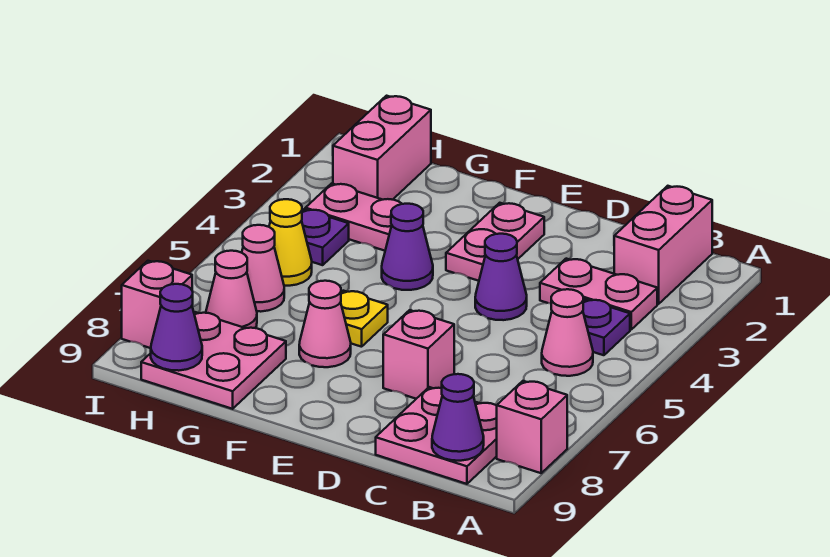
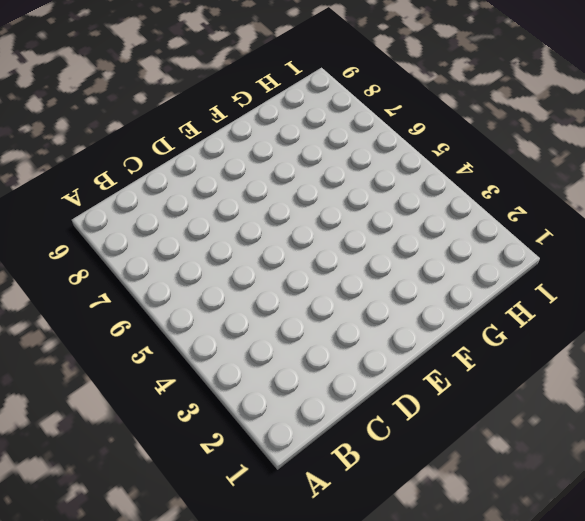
none -> pink brick A8 level 1
none -> pink brick B1:B2 level 1
none -> pink plate B3:C3 level 1

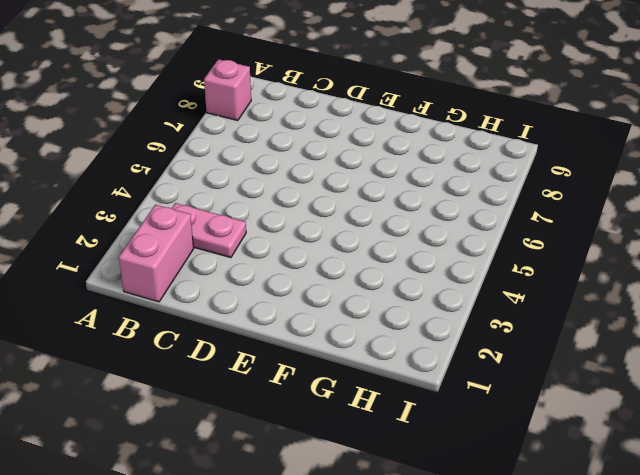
none -> purple plate B4 level 1
none -> pink cone B5 level 1
none -> pink plate B8:C9 level 1

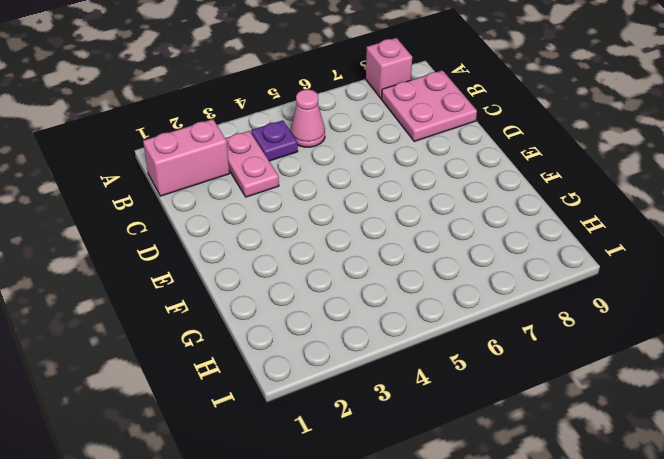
none -> purple cone D4 level 1
none -> pink brick D7 level 1
none -> pink plate E2:E3 level 1

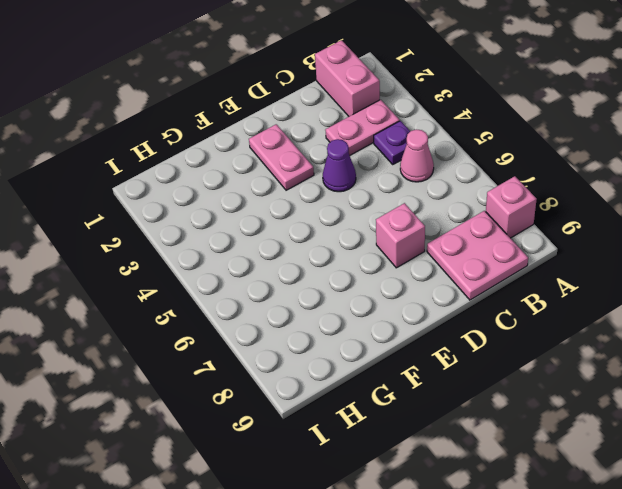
none -> purple cone F4 level 1
none -> yellow plate F6 level 1
none -> pink cone F7 level 1

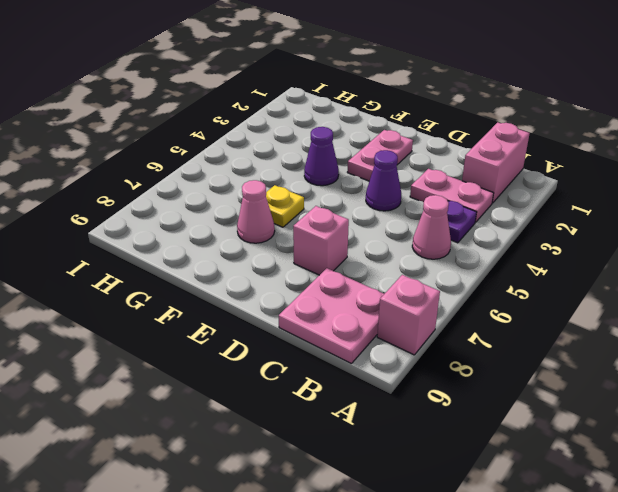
none -> pink plate G3:H3 level 1
none -> pink plate G8:H9 level 1
none -> pink brick H1:H2 level 1

